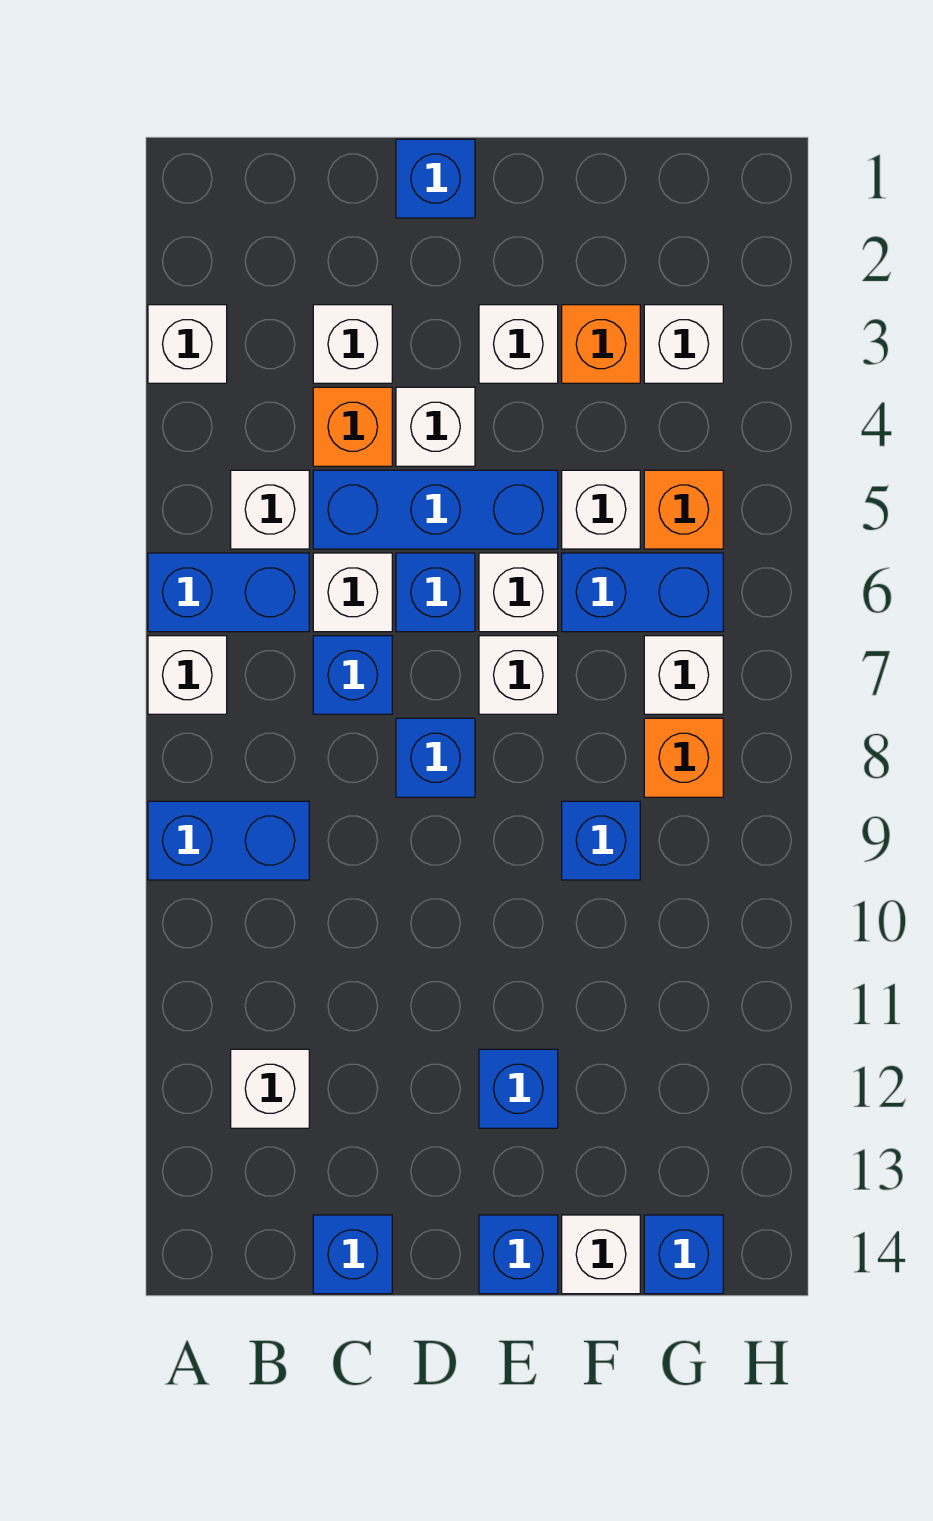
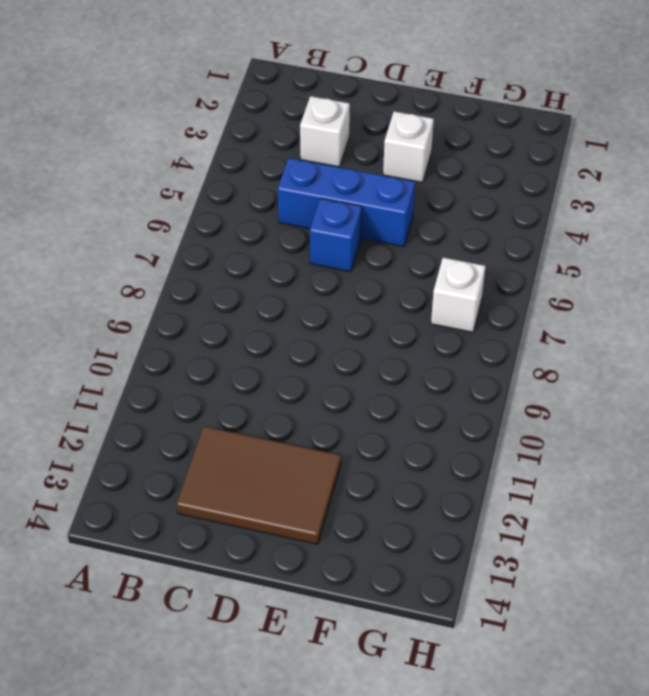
brown tile C12:E13 level 1 -> blue brick E12 level 1
none -> white brick A3 level 1
none -> blue brick A6:B6 level 1
none -> white brick A7 level 1
none -> blue brick A9:B9 level 1

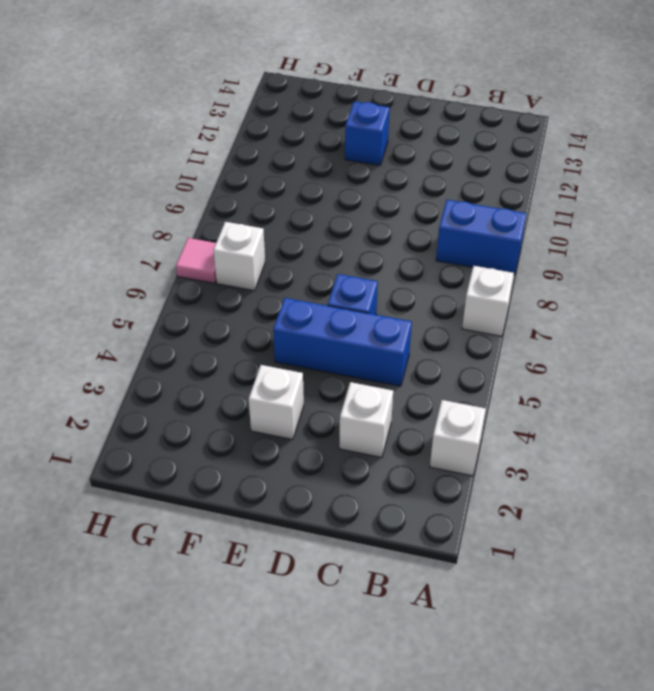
pink tile H7 level 1 -> none
none -> blue brick A6:B6 level 1
none -> white brick B5 level 1
none -> white brick B12 level 1
none -> orange brick C4 level 1

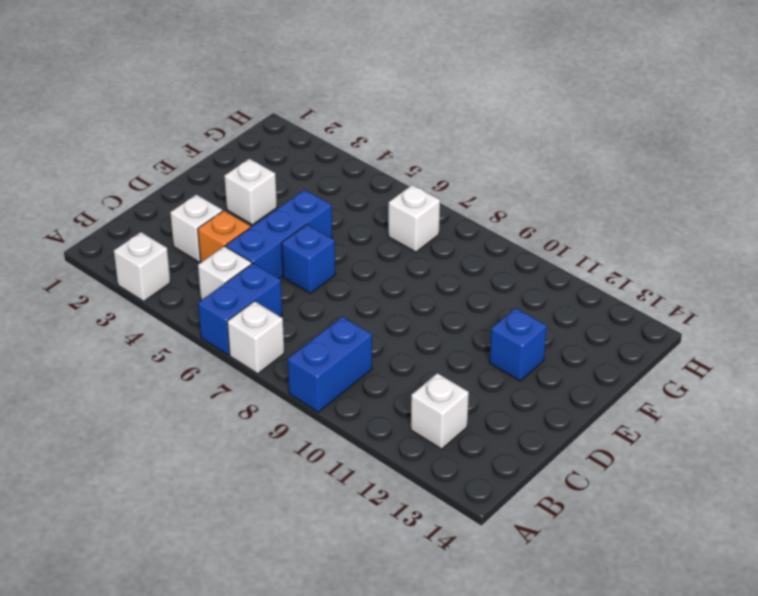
none -> white brick C6 level 1
none -> blue brick C7 level 1
none -> blue brick C14 level 1
none -> blue brick D1 level 1

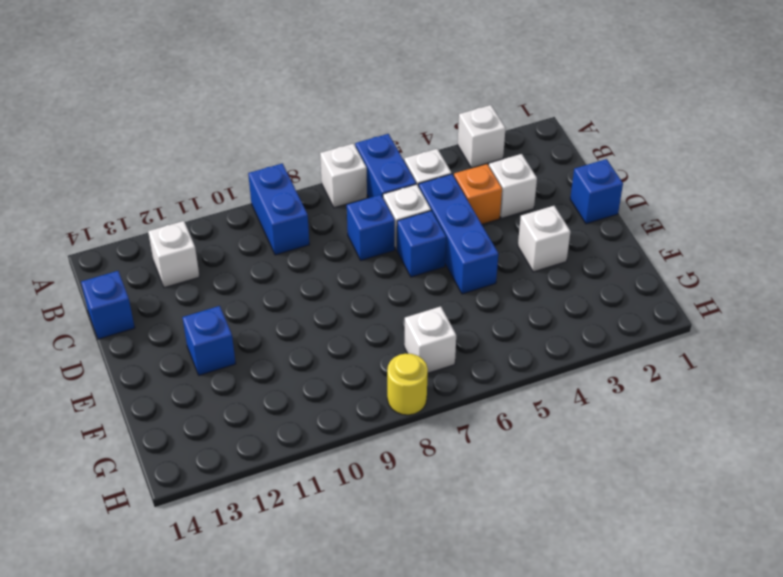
yellow round brick H8 level 1 -> none
none -> white brick D4 level 1
none -> blue brick D8 level 1
none -> white brick E6 level 1
none -> white brick E7 level 1

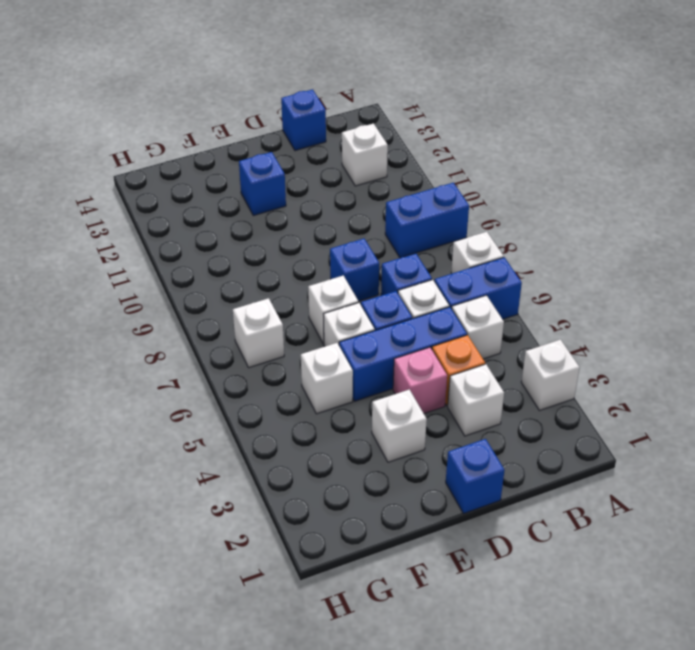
pink brick D4 level 1 -> white brick D4 level 1
none -> blue brick E14 level 1
none -> orange brick F3 level 1
none -> blue brick F6:G6 level 1
none -> blue brick F9 level 1

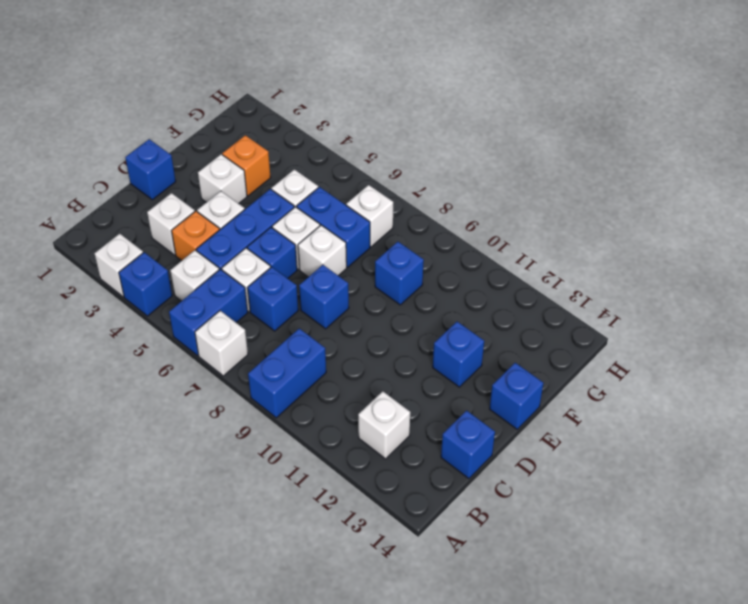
blue brick A4 level 1 -> blue brick G14 level 1
blue brick F6:F7 level 1 -> blue brick F6:G6 level 1
none -> white brick F14 level 1
none -> white brick G3 level 1
none -> orange brick G5 level 1
none -> orange brick G8 level 1

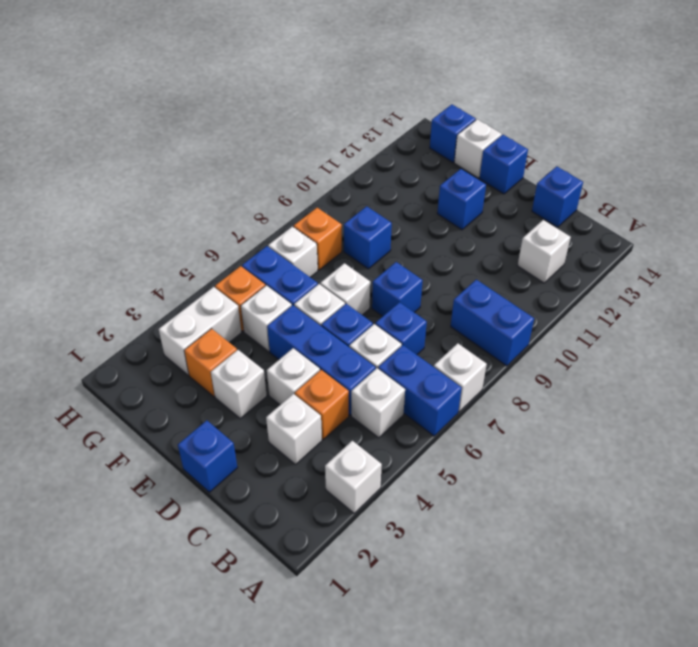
white brick G3:G4 level 1 -> white brick G3 level 1

